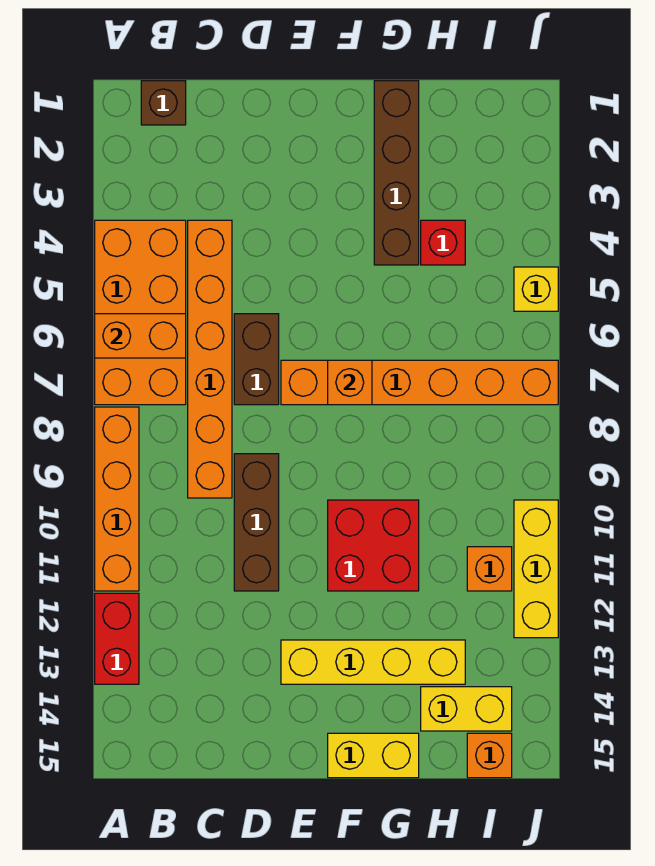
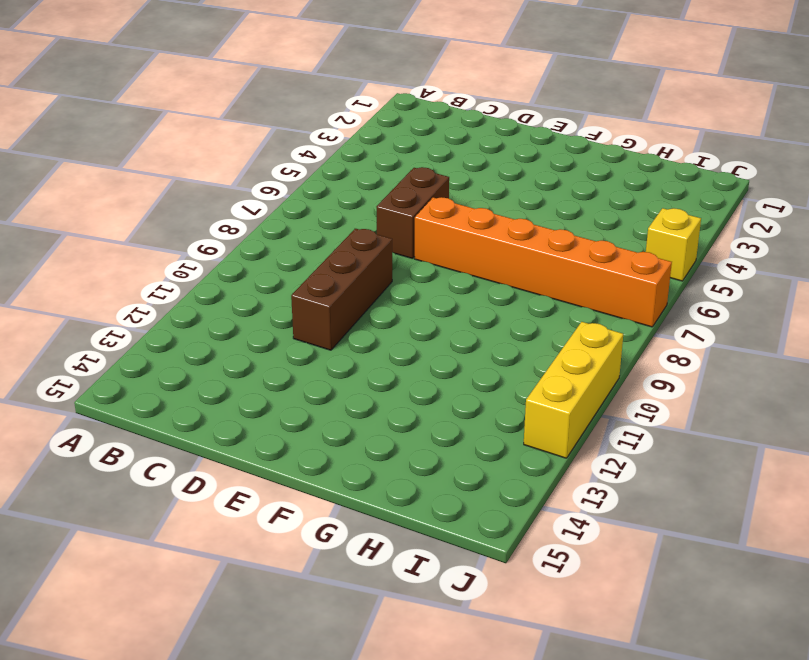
none -> orange brick A4:B7 level 1
none -> orange brick A8:A11 level 1
none -> red brick A12:A13 level 1

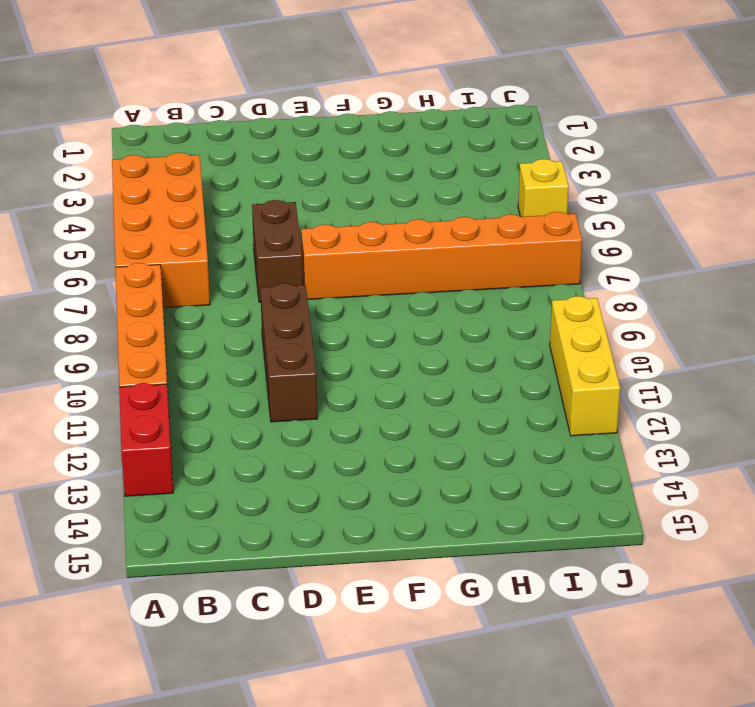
none -> brown brick B1 level 1
none -> orange brick C4:C9 level 1
none -> yellow brick E13:H13 level 1

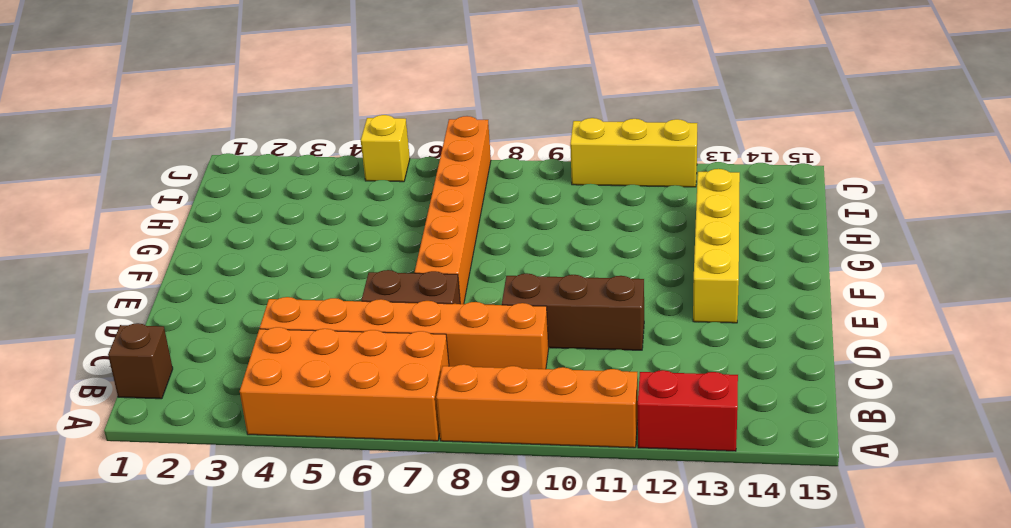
none -> red brick F10:G11 level 1
none -> yellow brick F15:G15 level 1
none -> brown brick G1:G4 level 1

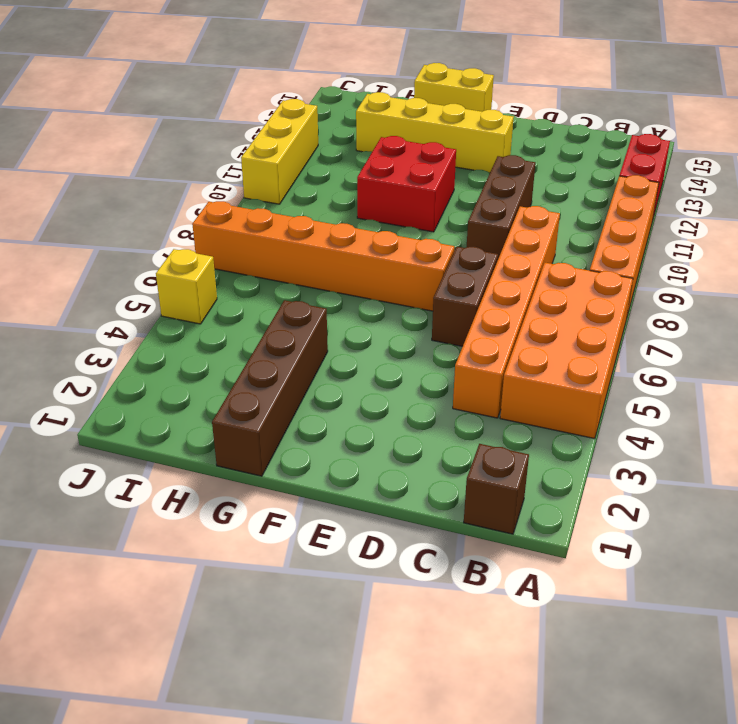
none -> red brick H4 level 1
none -> yellow brick H14:I14 level 1
none -> orange brick I11 level 1

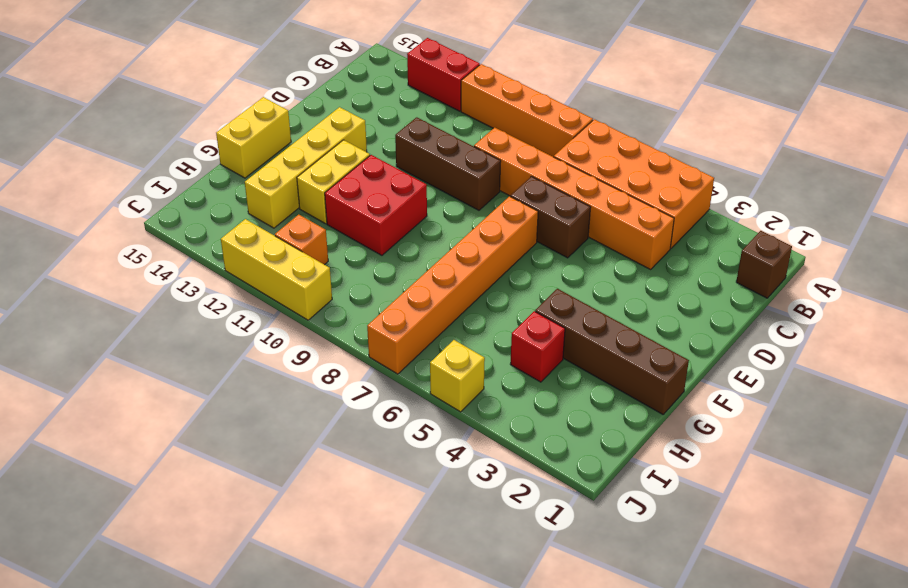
yellow brick F12:G12 level 1 -> yellow brick H14:I14 level 1
none -> orange brick I15 level 1
none -> orange brick A6:B6 level 2
none -> orange brick F7 level 2

